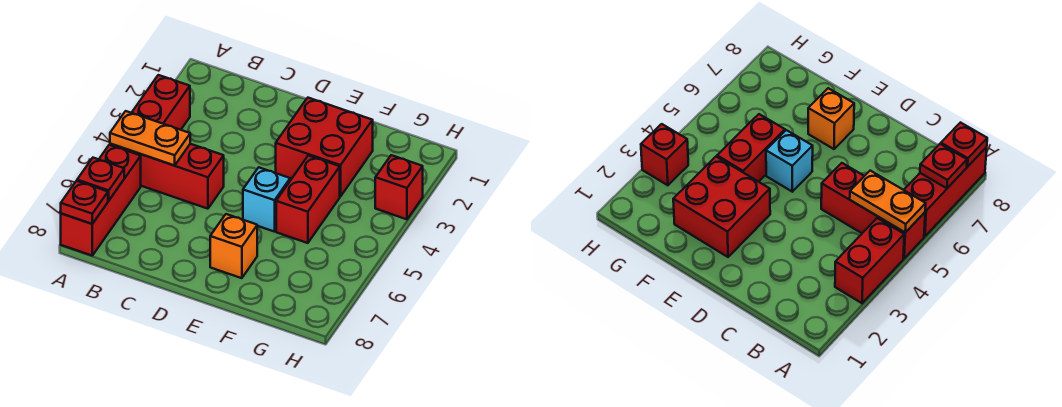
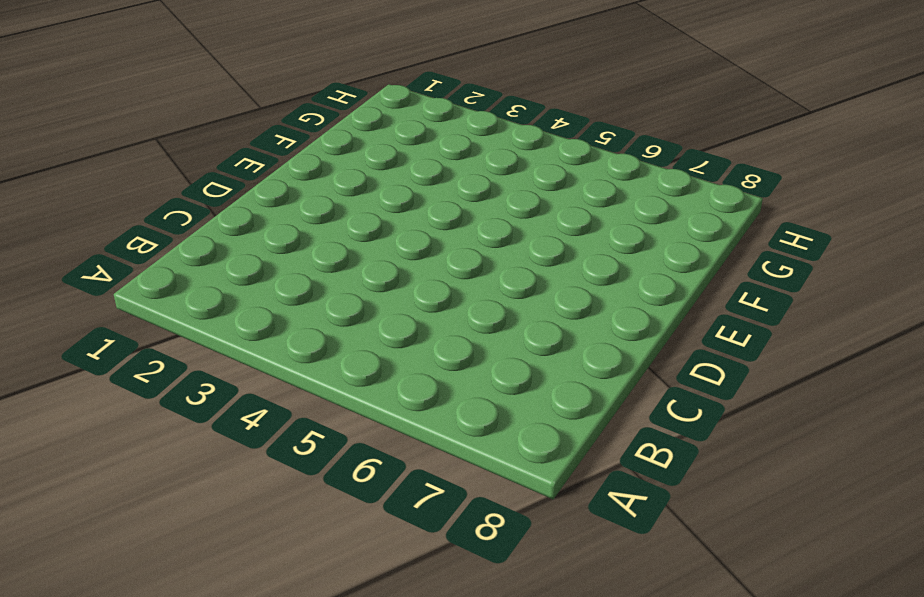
none -> red brick A3:A4 level 1
none -> red brick A5:C5 level 1

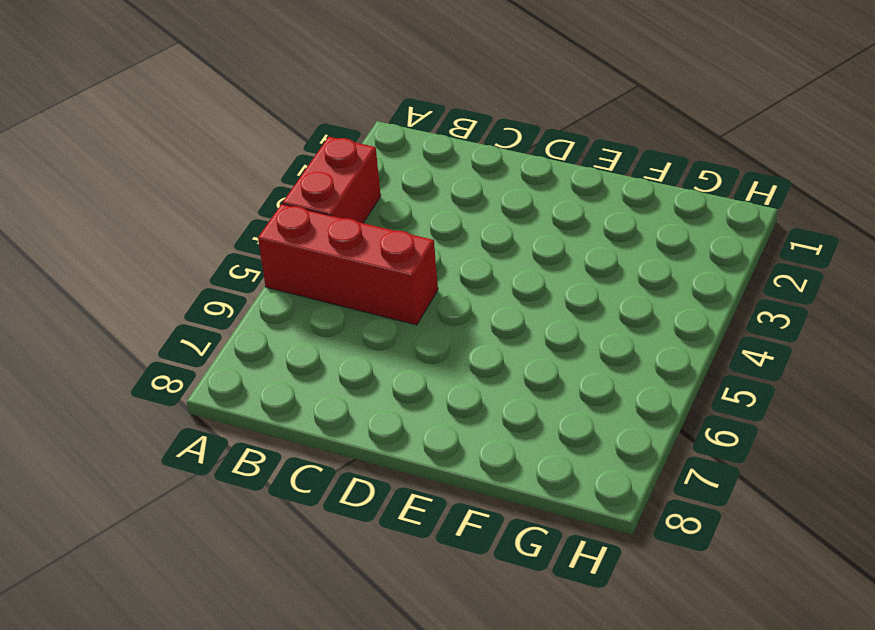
none -> red brick A6:A8 level 1
none -> red brick E2:F3 level 1

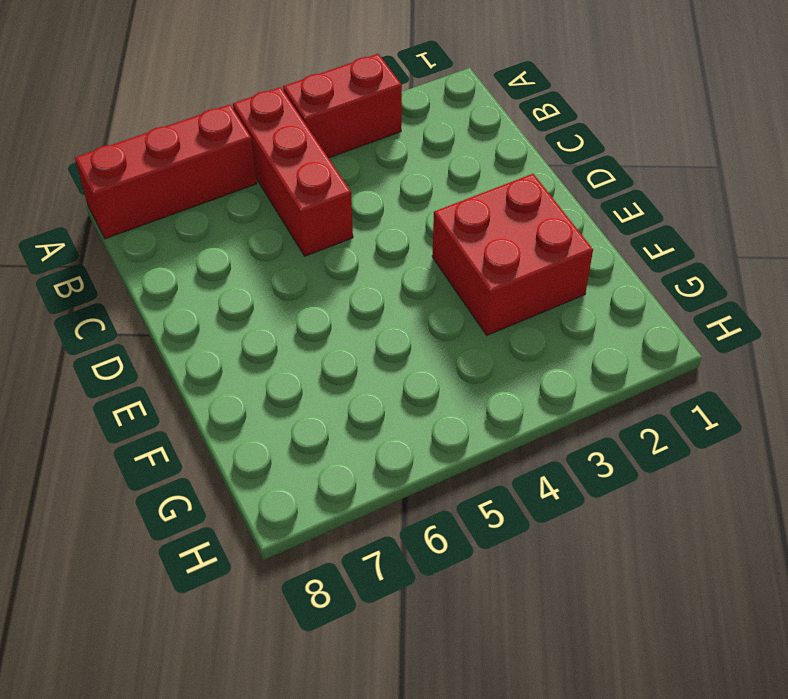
none -> cyan brick E5 level 1
none -> orange brick E7 level 1

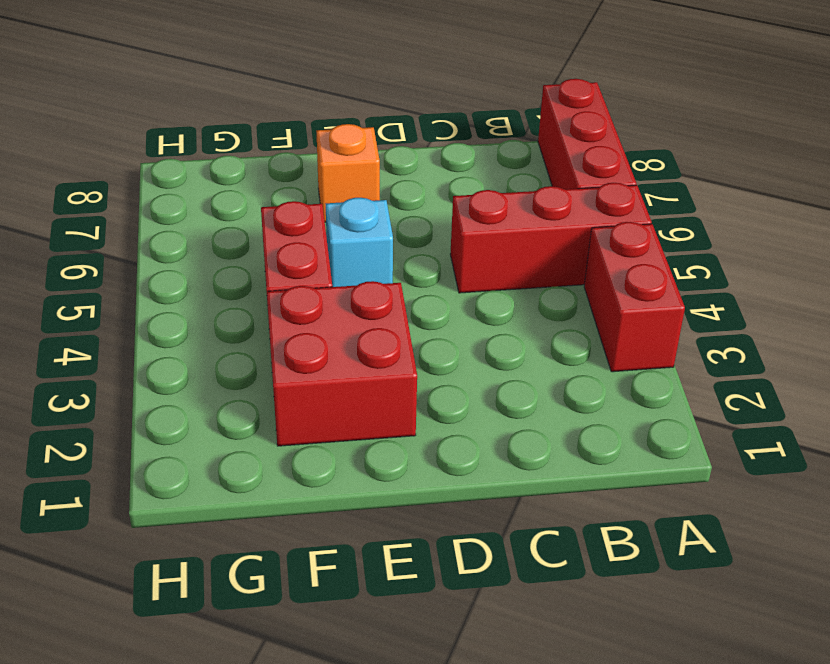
none -> red brick H3 level 1
none -> orange plate A5:B5 level 2

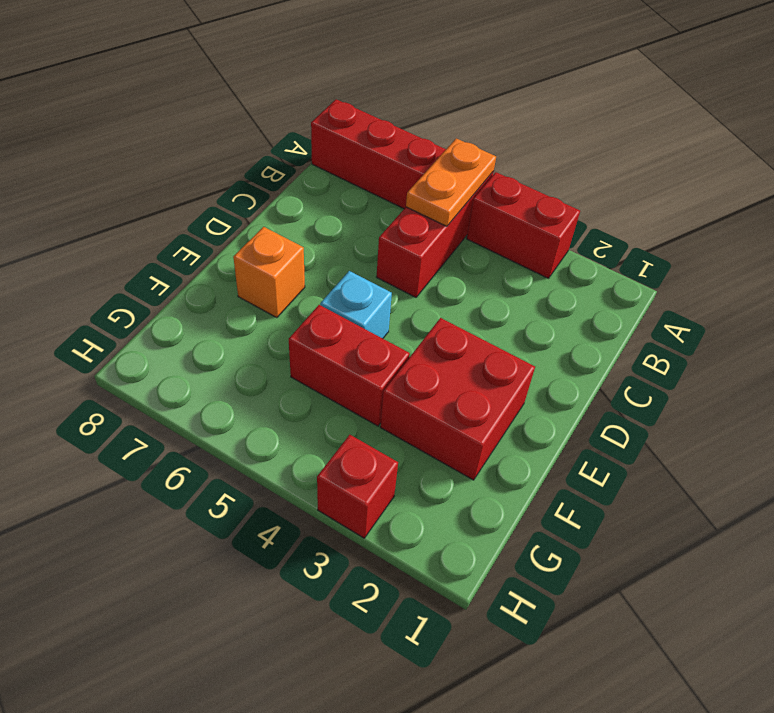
none -> red plate A7 level 2
none -> red plate A8 level 2

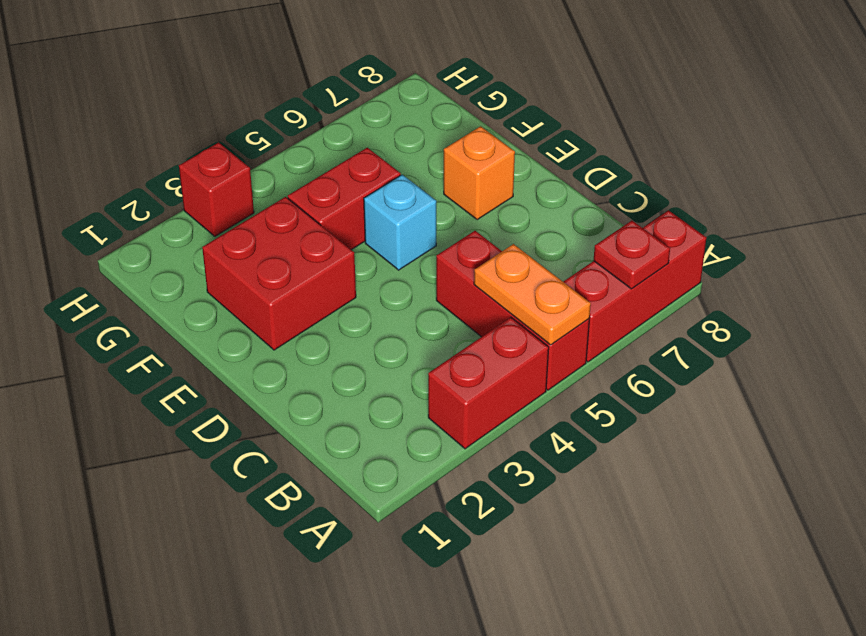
none -> red plate A8 level 2

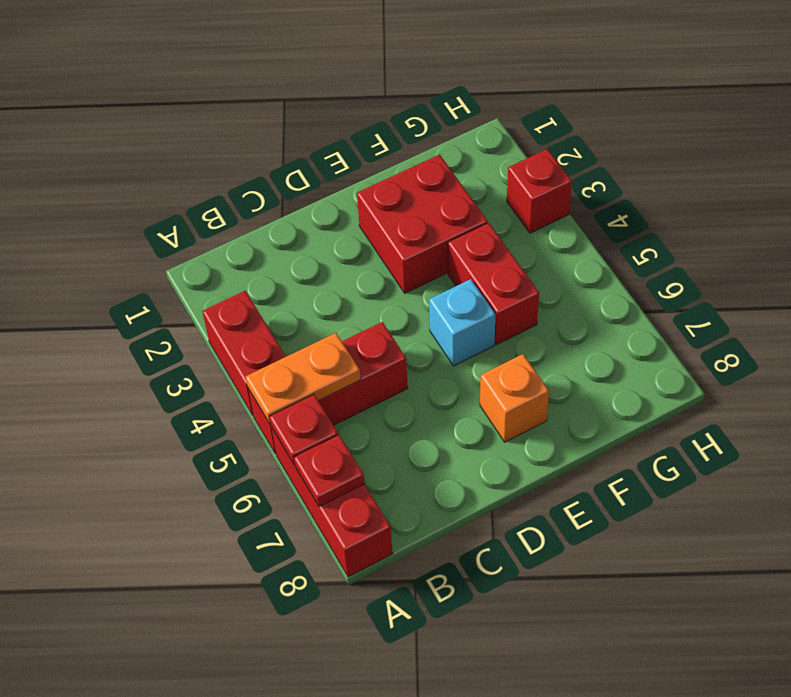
red plate A6 level 2 -> red plate A8 level 2

